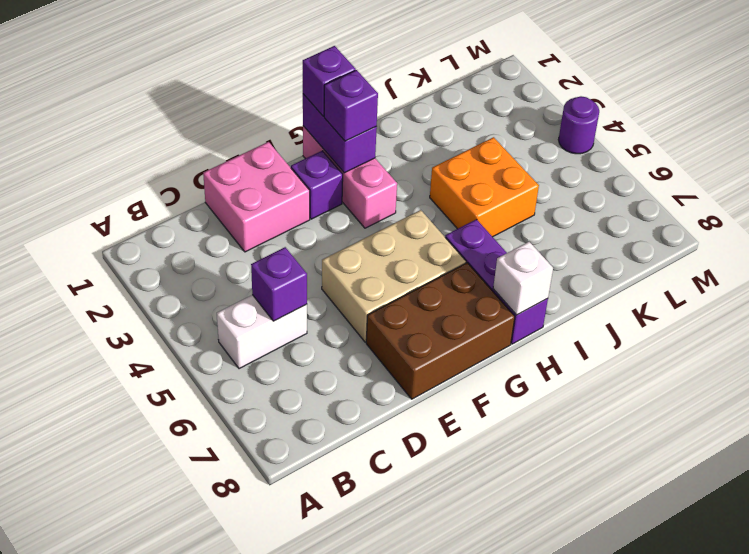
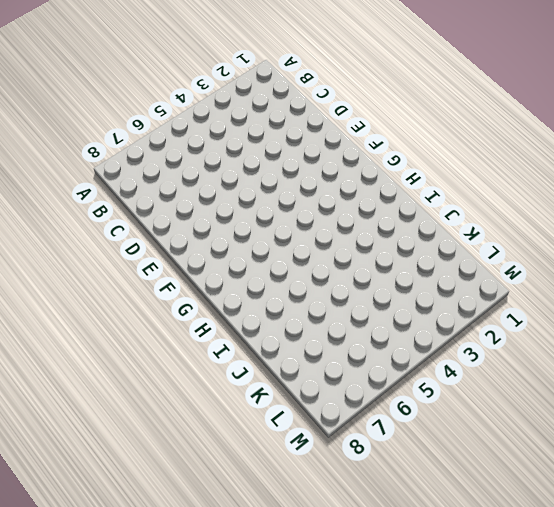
none -> white brick B5:C5 level 1
none -> pink brick D1:E2 level 1
none -> tan brick E5:G6 level 1

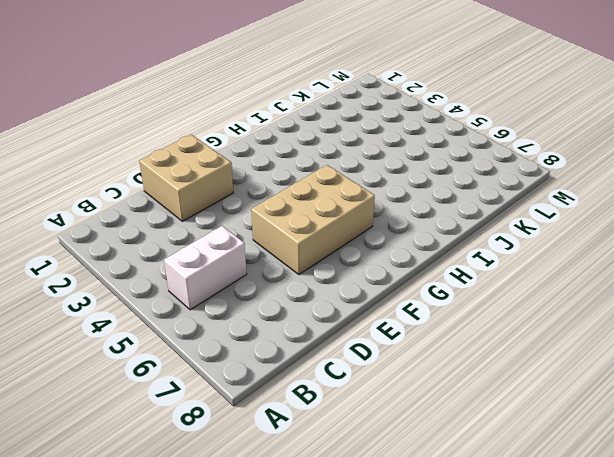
tan brick D1:E2 level 1 -> pink brick D1:E2 level 1
none -> brown brick E7:G8 level 1
none -> purple brick F2 level 1
none -> pink brick G1:G3 level 1

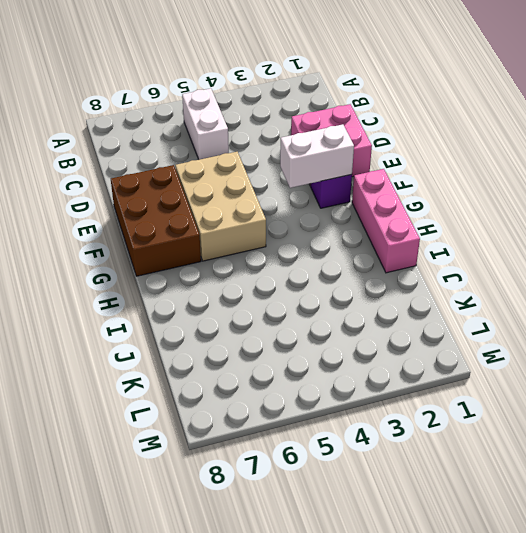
white brick F2:F3 level 2 -> none
pink brick G1:I1 level 1 -> pink brick G1:G3 level 1
none -> purple brick H6:H8 level 1
none -> orange brick I4:J5 level 1
none -> purple round brick M4 level 1

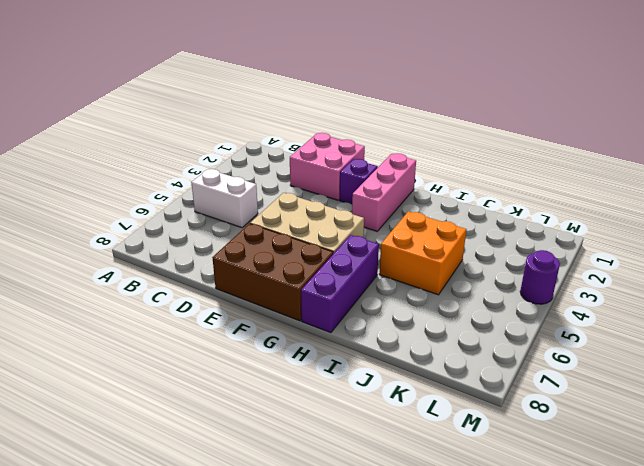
none -> purple brick C5 level 2
none -> purple brick G1:G2 level 2
none -> white brick H8 level 2

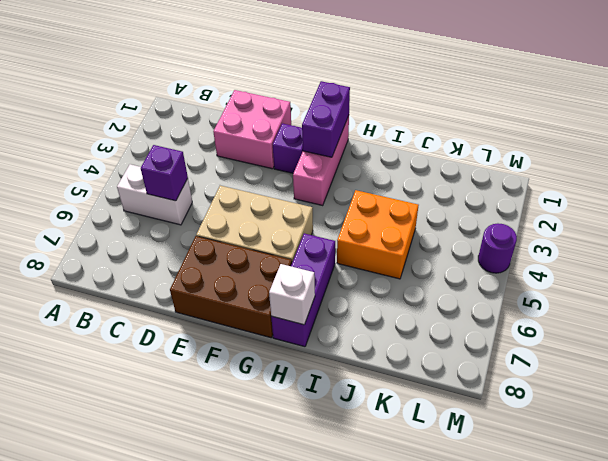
none -> purple brick G1 level 3
none -> purple brick G2 level 3

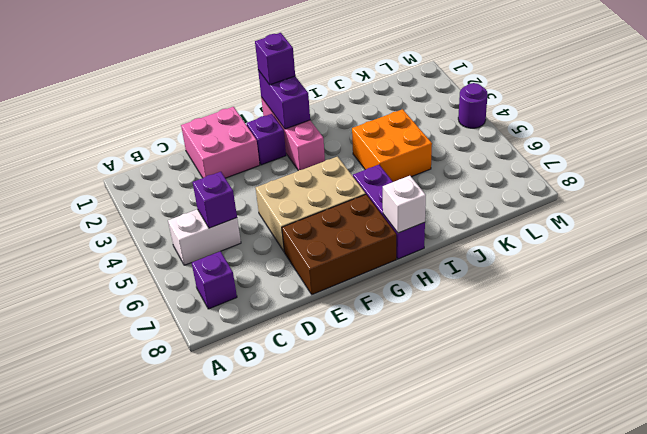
purple brick B7 level 1 -> purple brick G2 level 3

